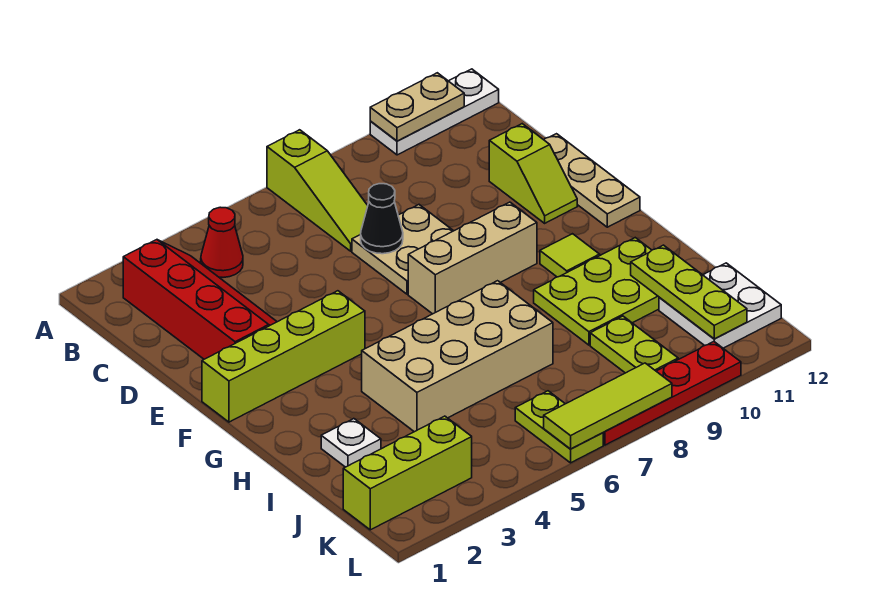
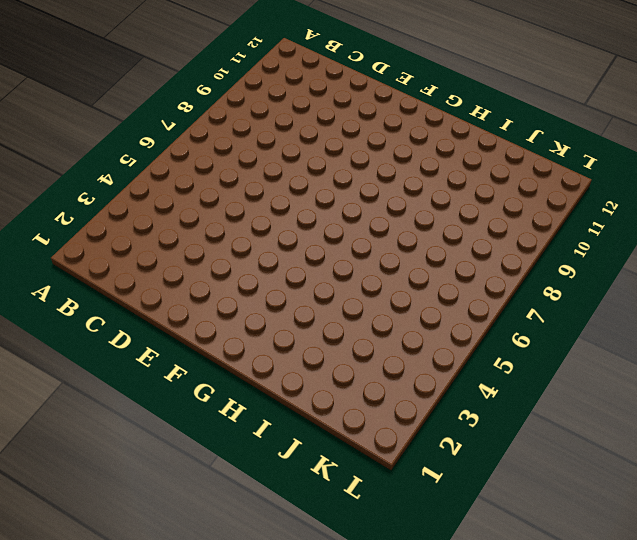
none -> lime slope A7:C7 level 1 top A
none -> white plate A10:A12 level 1
none -> red slope B2:E3 level 1 top 2

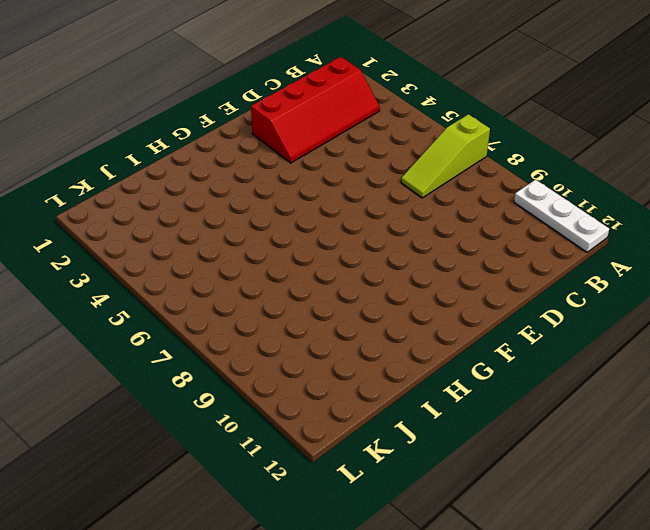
none -> red cone B4 level 1
none -> tan plate D7:E8 level 1
none -> lime slope D11:E11 level 1 top D

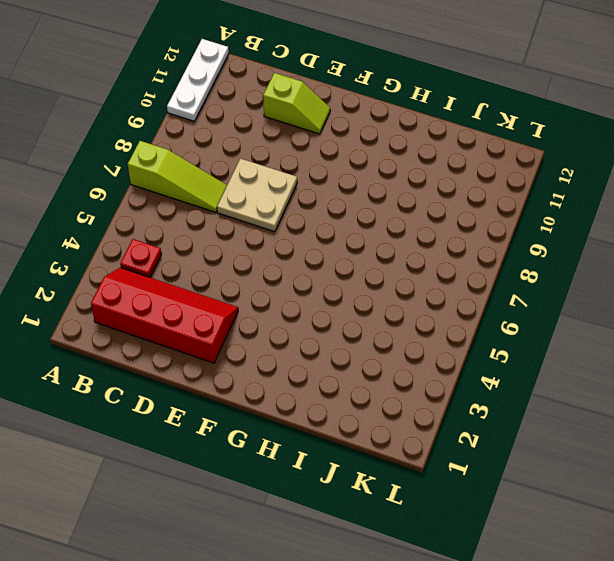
red plate B4 level 1 -> red cone B4 level 1
none -> tan plate D12:F12 level 1
none -> lime brick F1:F4 level 1
none -> tan brick F7:F9 level 1

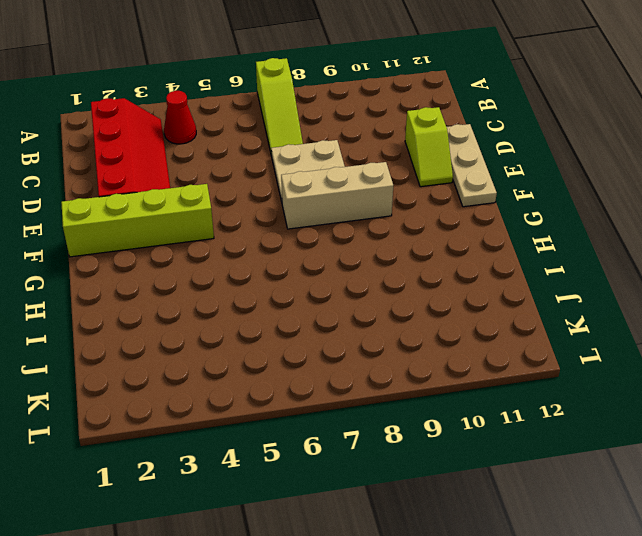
none -> white plate A10:A12 level 1
none -> lime tile G10 level 1
none -> tan brick H4:I7 level 1

